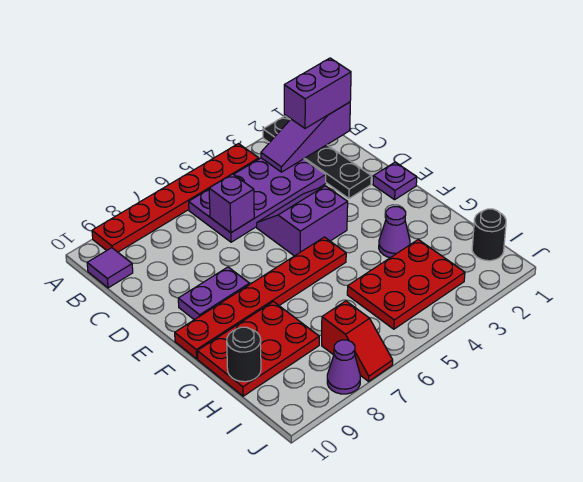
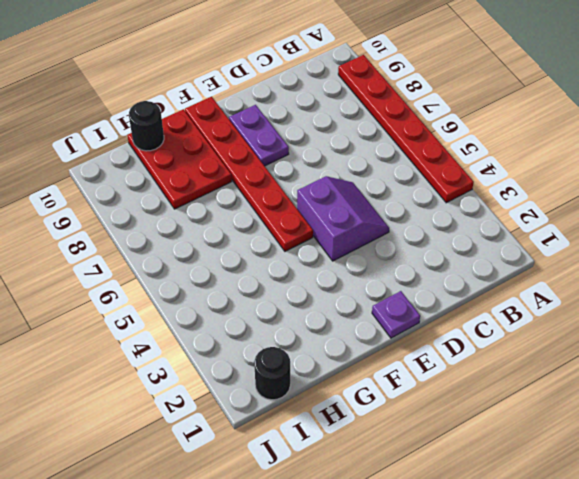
none -> black plate A2:D2 level 1
none -> purple plate B3:C6 level 1
none -> purple tile B10 level 1

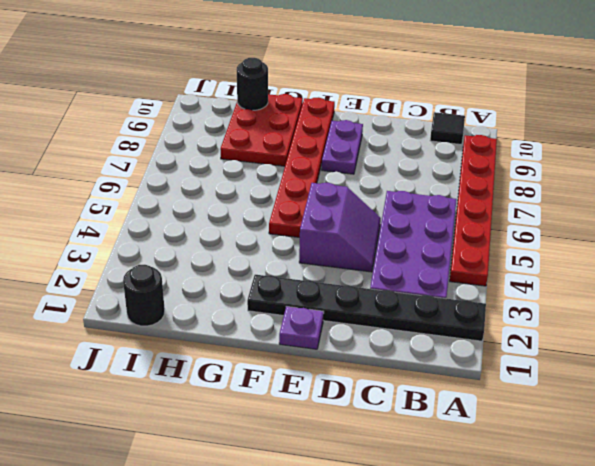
black plate A2:F2 level 1 -> black plate A2:D2 level 1
black tile B10 level 1 -> purple tile B10 level 1
none -> purple cone G3 level 1
none -> red plate H3:I5 level 1
none -> red slope I7:J7 level 1 top I

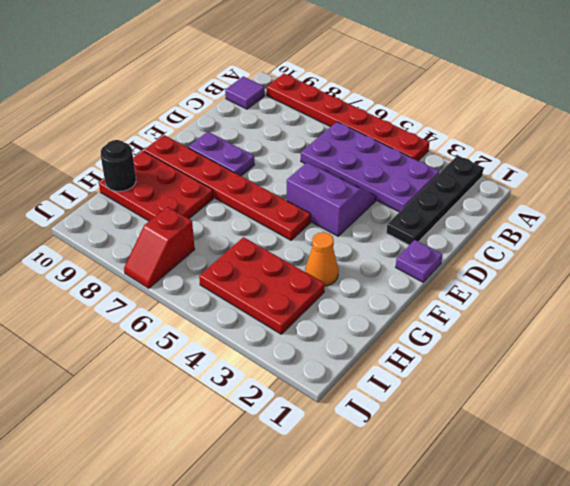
orange cone G3 level 1 -> purple cone G3 level 1
none -> black round brick I1 level 1
none -> purple cone J8 level 1
none -> purple slope B1:B3 level 2 top 1

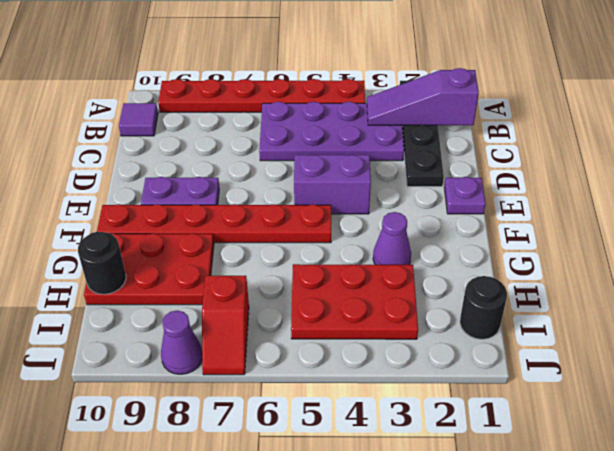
none -> purple brick C6 level 2
none -> purple brick B1:B2 level 3

